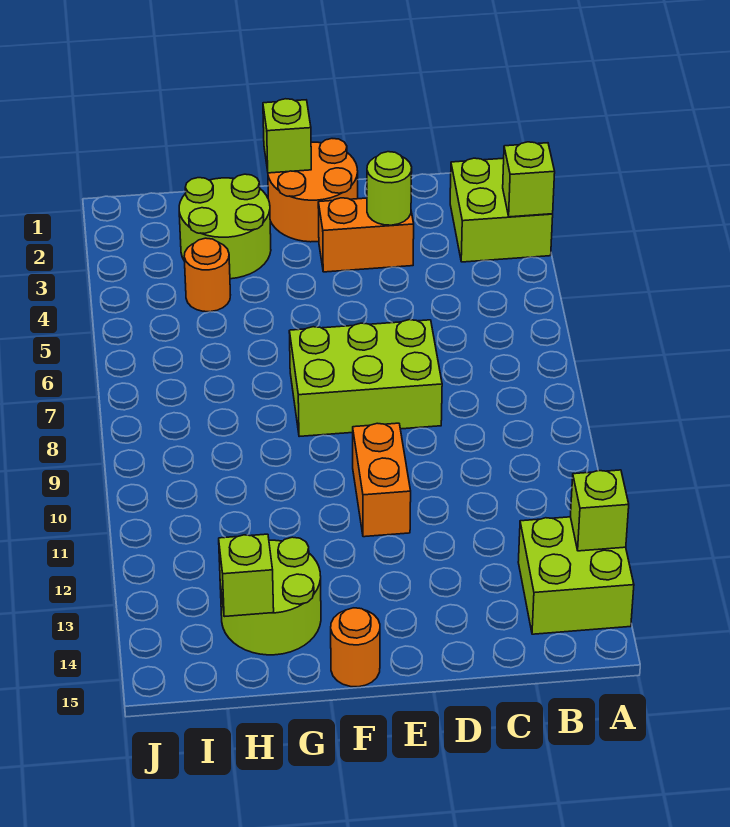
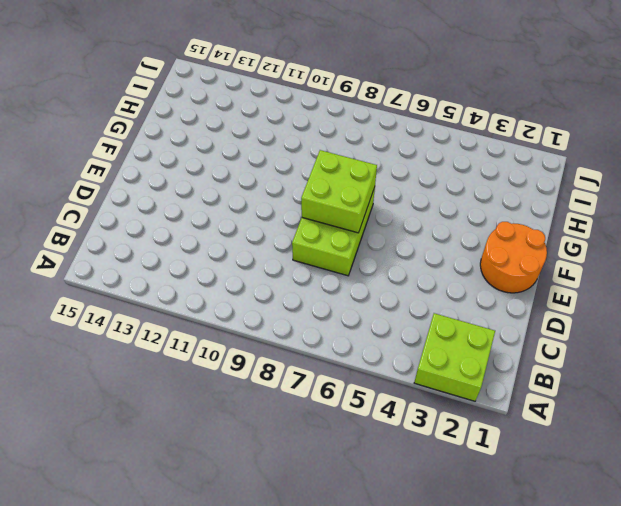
lime brick E7:F8 level 2 -> lime brick A13:B14 level 1
none -> orange brick D3:E3 level 1
none -> orange brick E10:E11 level 1
none -> orange round brick F15 level 1

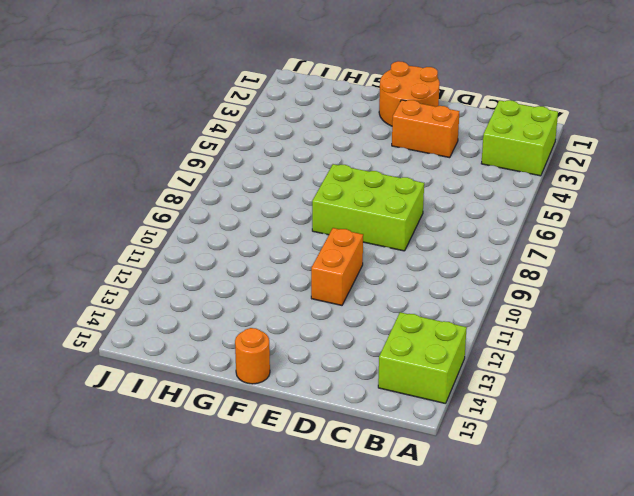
none -> lime round brick G2:H3 level 1
none -> lime round brick G13:H14 level 1
none -> orange round brick H4 level 1

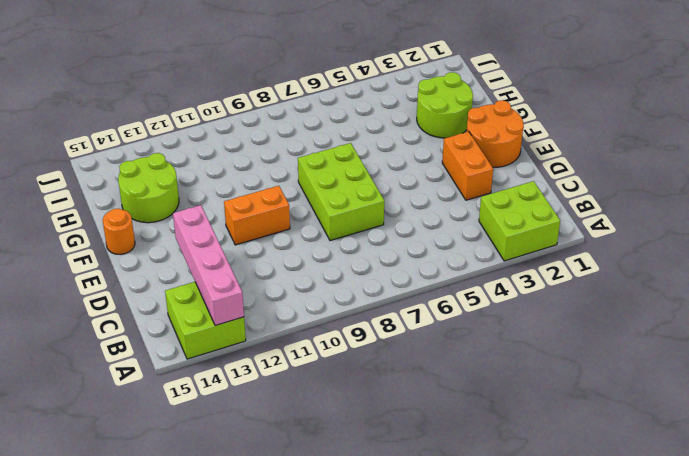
pink brick A13:D13 level 2 -> lime brick A13 level 2
none -> orange round brick H4 level 1
none -> lime brick A3 level 2
none -> lime round brick D3 level 2

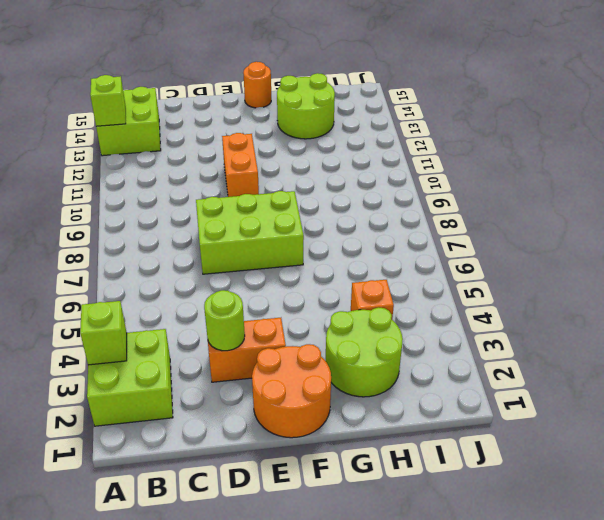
orange brick H4 level 1 -> orange round brick H4 level 1
none -> lime brick F1 level 2
none -> lime brick H14 level 2

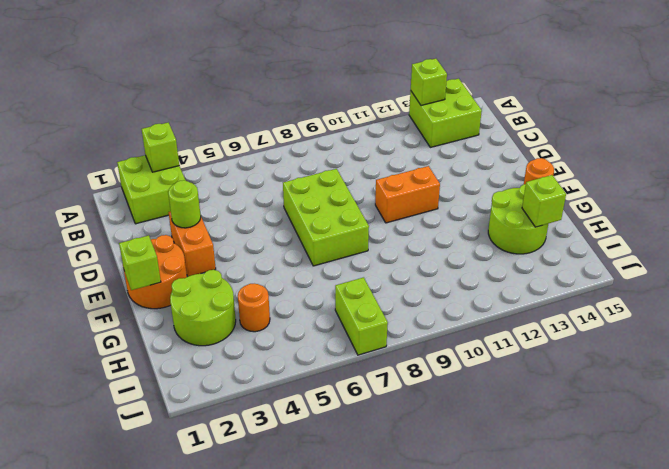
lime brick I7:J7 level 1 -> none

